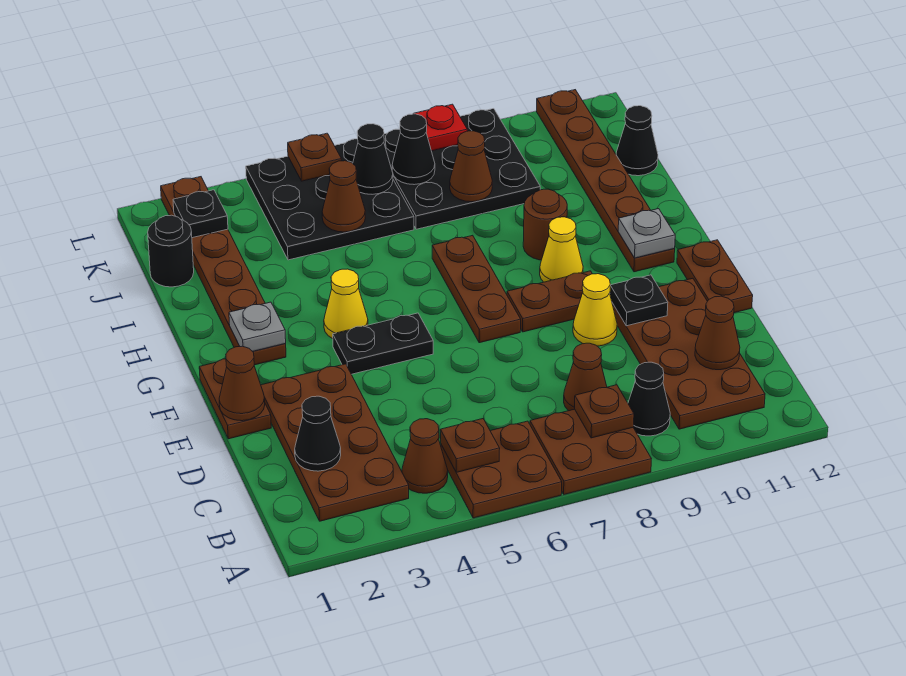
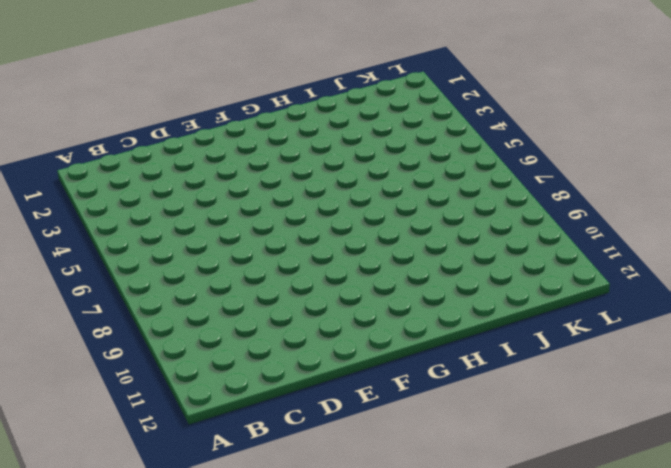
none -> brown plate A5:B6 level 1
none -> brown plate A7:B8 level 1
none -> brown plate B2:E3 level 1
none -> brown cone B4 level 1

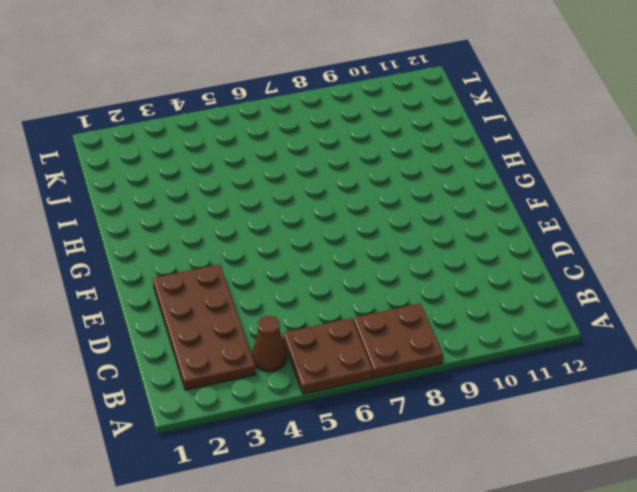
none -> black cone B9 level 1
none -> brown plate B10:E11 level 1
none -> brown cone C8 level 1
none -> brown plate E1:F1 level 1

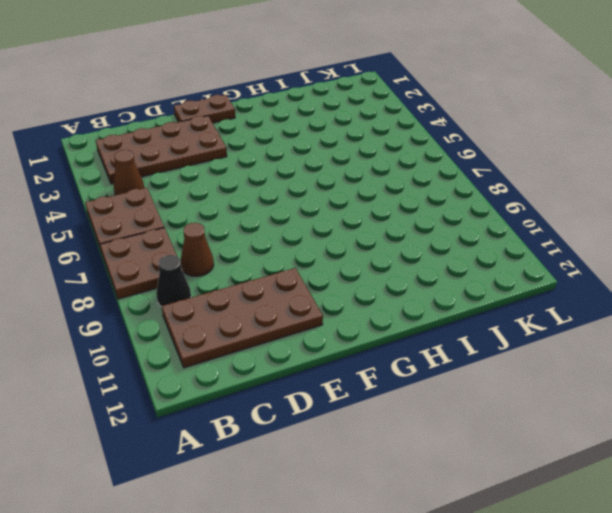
none -> yellow cone E9 level 1
none -> brown plate E12:F12 level 1
none -> black plate F4:F5 level 1
none -> brown plate F7:H7 level 1

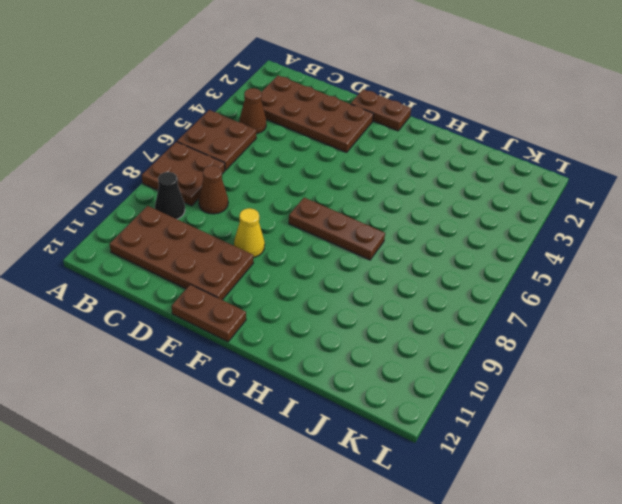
none -> black plate F4:F5 level 1
none -> brown plate F8:F9 level 1
none -> brown plate G2:L2 level 1
none -> yellow cone G4 level 1

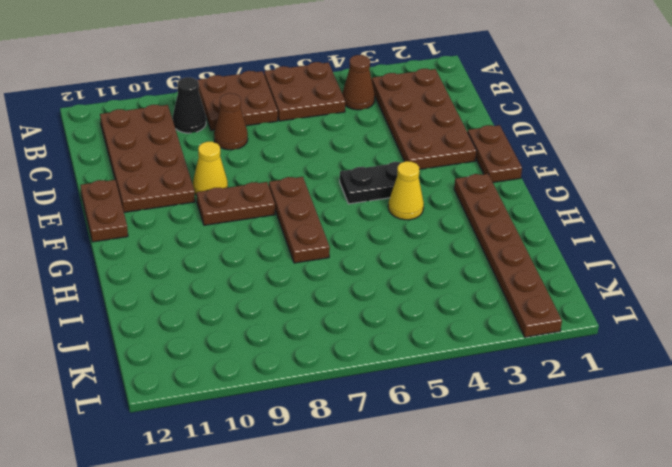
none -> yellow cone G9 level 1
none -> brown plate G11:L11 level 1
none -> brown round brick H9 level 1
none -> black round brick J1 level 1

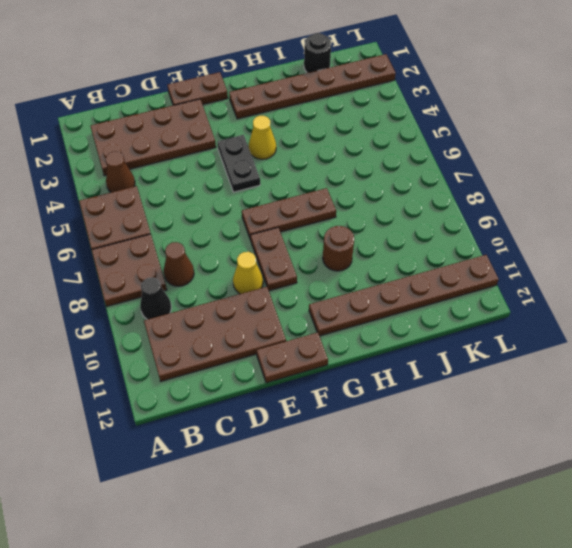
none -> yellow cone G9 level 1
none -> black plate J4:L6 level 1
none -> black plate J7:L9 level 1
none -> black cone J12 level 1

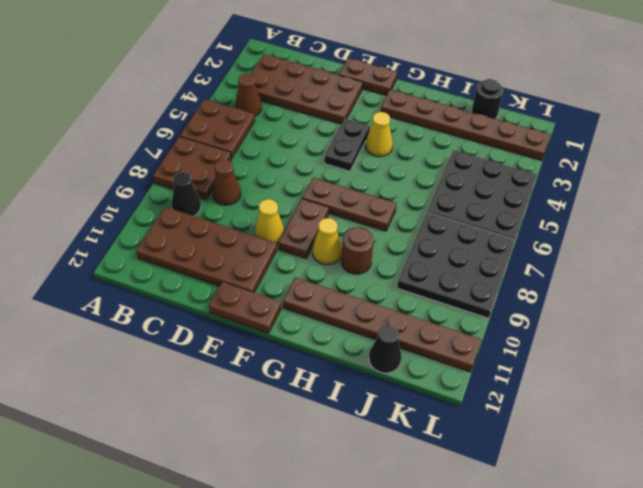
none -> brown plate B5 level 2
none -> brown plate B8 level 2
none -> black cone C2 level 2
none -> brown cone C11 level 2

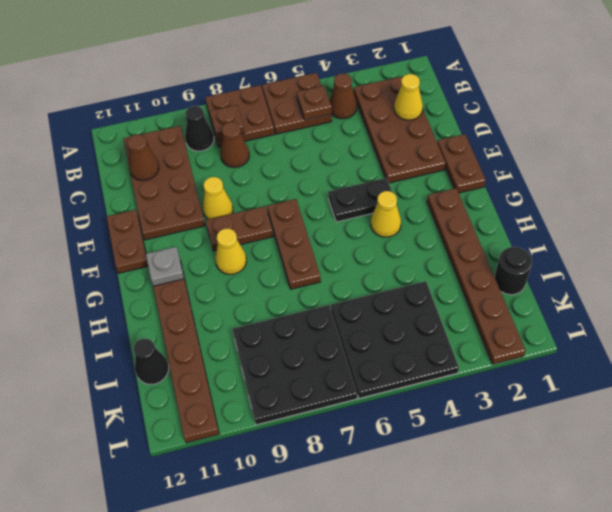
yellow cone C2 level 2 -> black cone C2 level 2
none -> brown round brick H9 level 1
none -> brown cone E1 level 2
none -> black plate E10 level 2
none -> grey plate G2 level 2

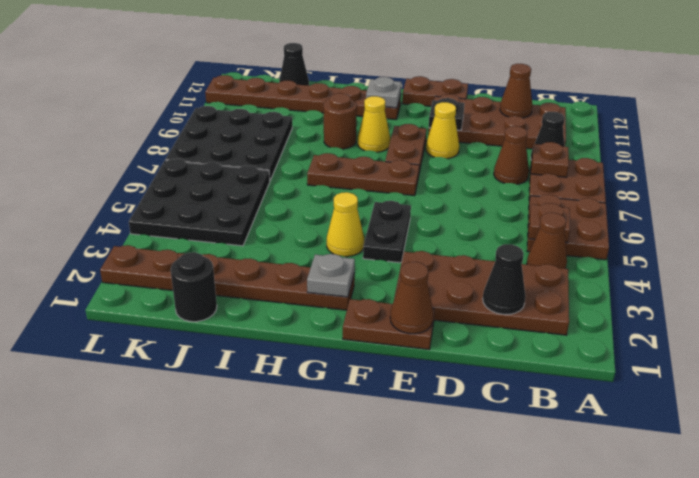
none -> brown cone J5 level 2
none -> brown cone J8 level 2
none -> black plate K2 level 2
none -> black cone K6 level 2

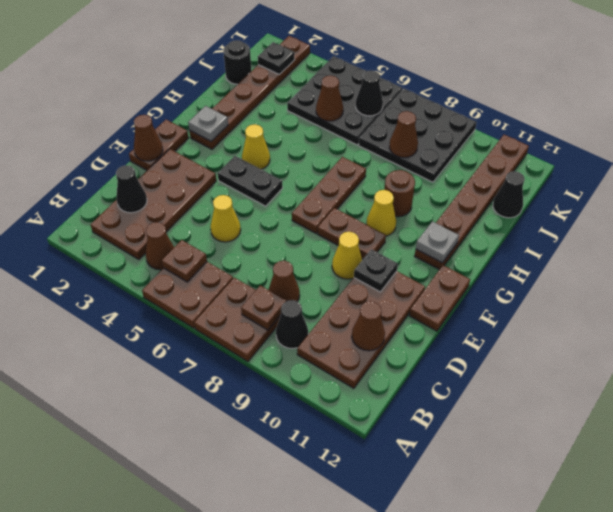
yellow cone D5 level 1 -> none
none -> black cone K7 level 2
none -> brown plate L5 level 2
none -> red plate L8 level 2

